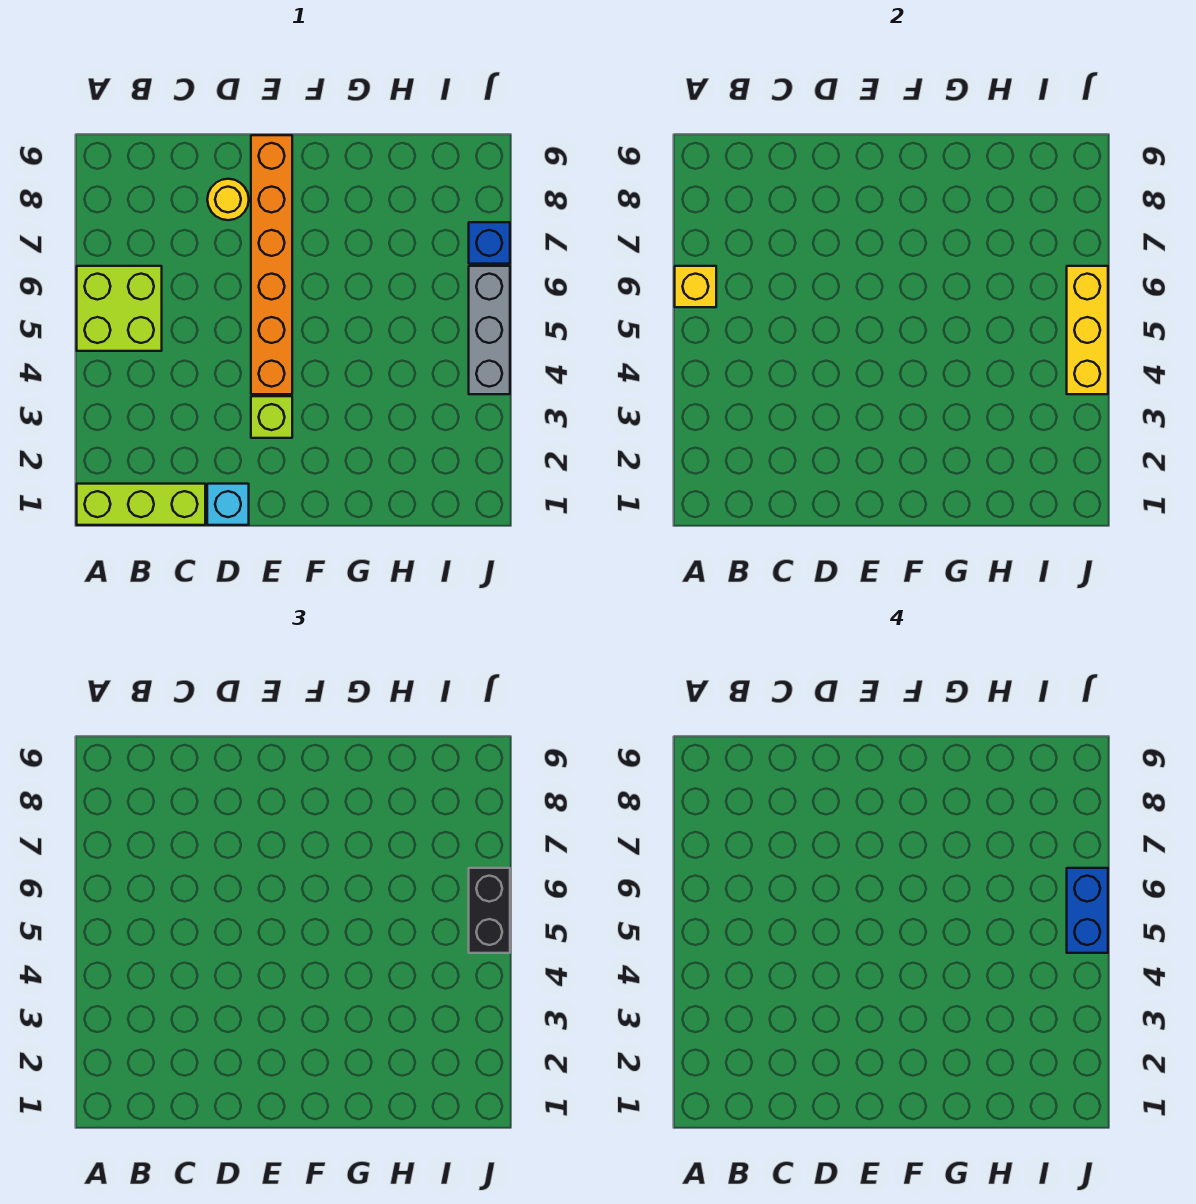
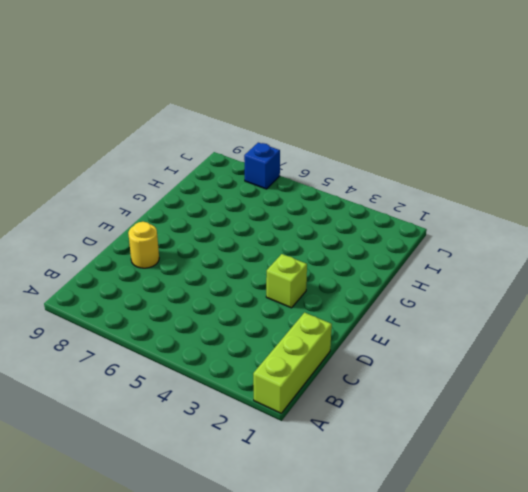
none -> lime brick A5:B6 level 1
none -> cyan brick D1 level 1
none -> orange brick E4:E9 level 1

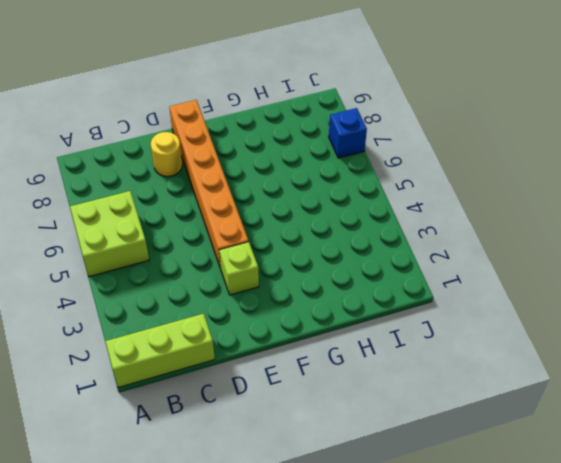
none -> cyan brick D1 level 1
none -> grey brick J4:J6 level 1
none -> yellow brick A6 level 2

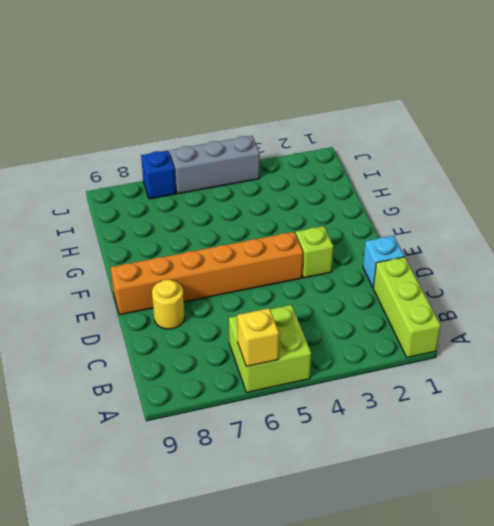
none -> yellow brick J4:J6 level 2
none -> black brick J5:J6 level 3
none -> blue brick J5:J6 level 4

